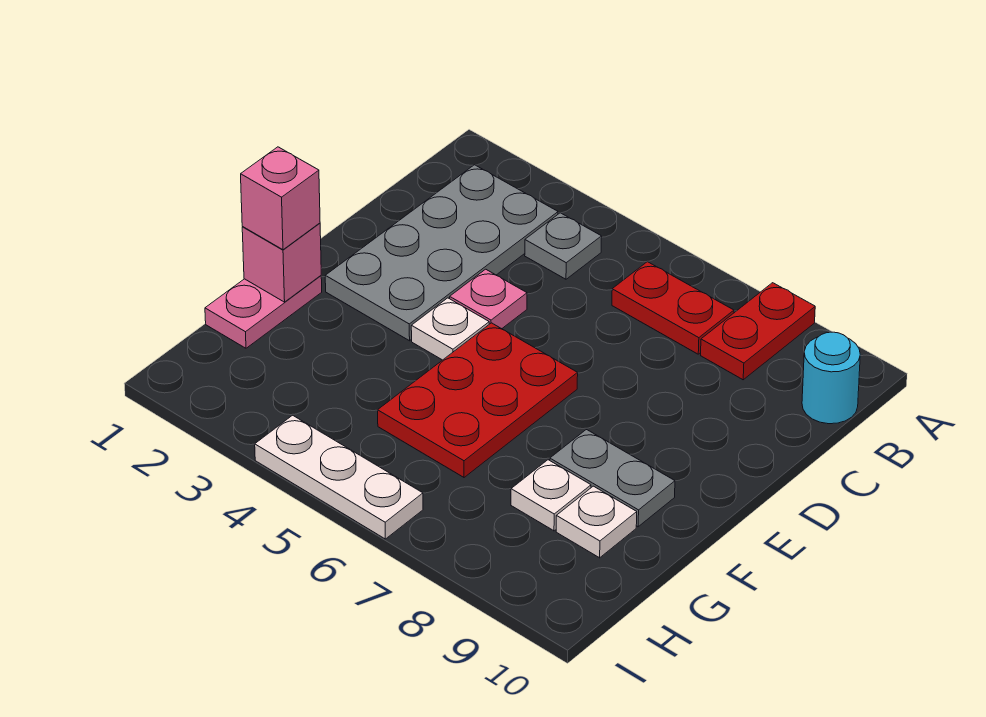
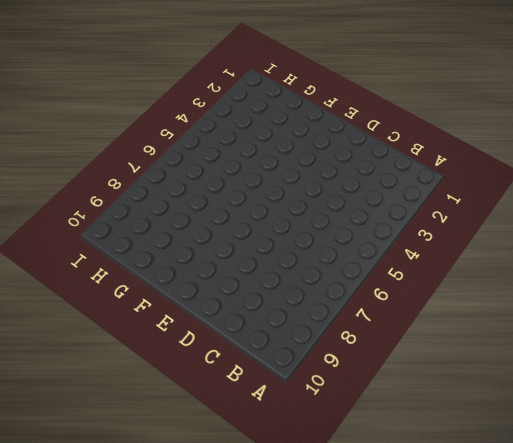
none -> red plate A8:B8 level 1
none -> grey plate B2:E3 level 1
none -> grey plate B4 level 1

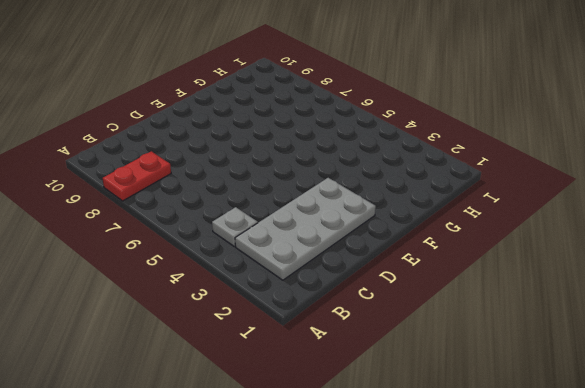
none -> red plate B6:B7 level 1
none -> cyan round brick B10 level 1
none -> pink plate D4 level 1

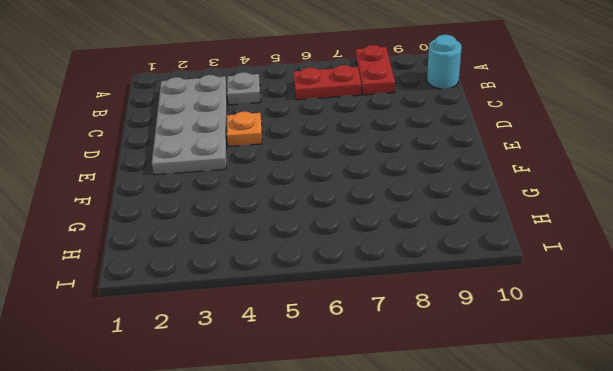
orange plate D4 level 1 -> pink plate D4 level 1
none -> white plate E4 level 1
none -> red plate E5:G6 level 1
none -> pink plate F1:G1 level 1

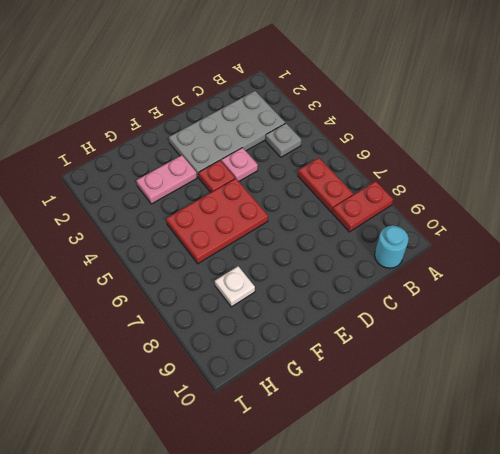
red plate E4 level 1 -> white plate E4 level 1
pink plate F3:G3 level 1 -> pink plate F1:G1 level 1
none -> grey plate F8:F9 level 1
none -> white plate G9 level 1
none -> white plate I4:I6 level 1

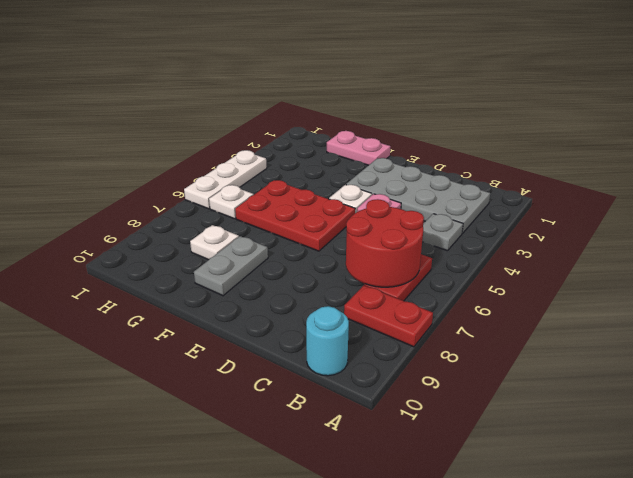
red round brick B6:C7 level 2 -> none
white plate H6 level 1 -> white plate G9 level 1
none -> pink brick F1 level 2
none -> pink brick F1 level 3

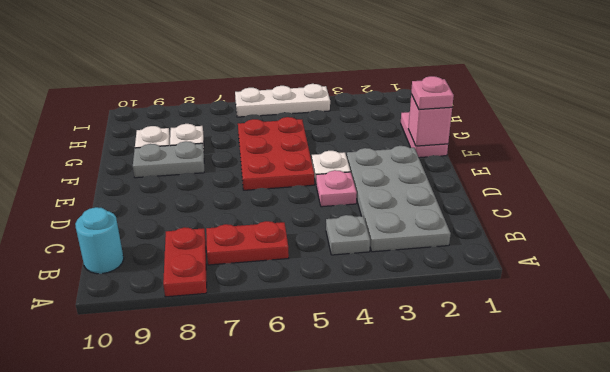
pink plate F1 level 3 -> pink brick F1 level 3

